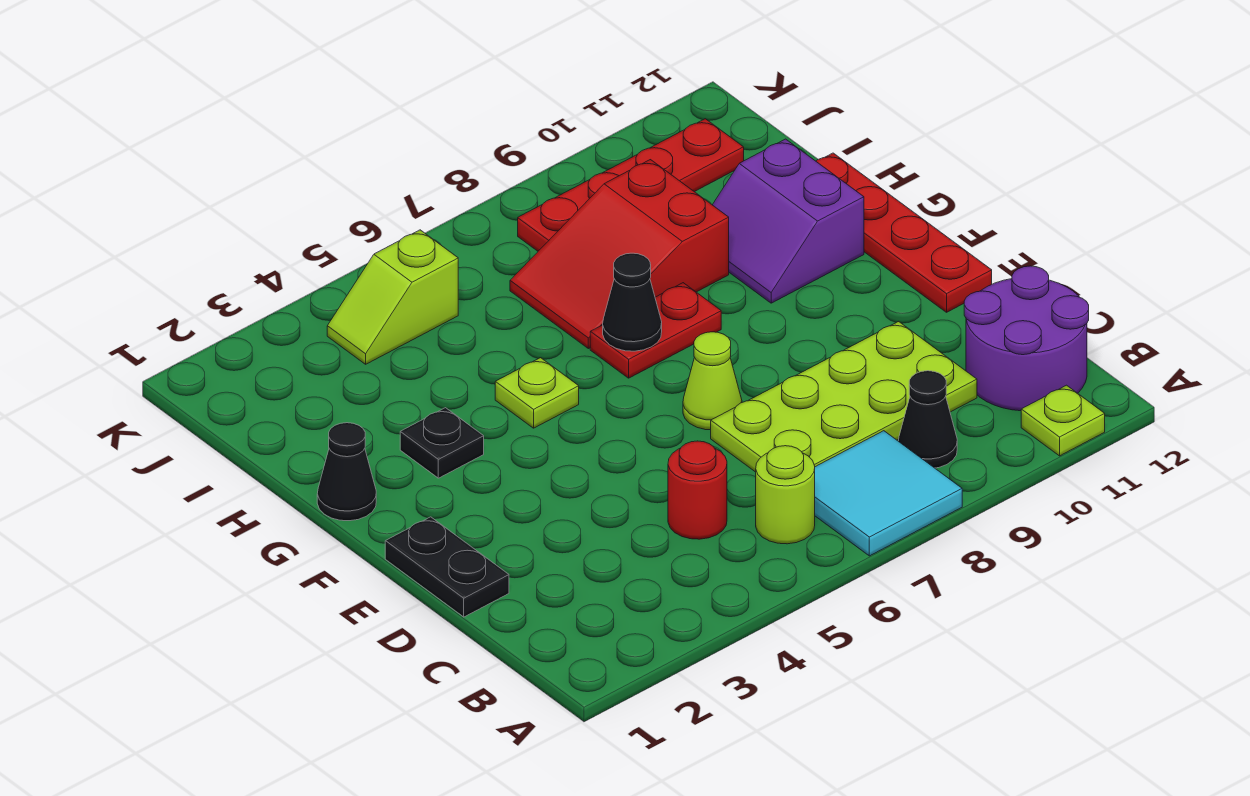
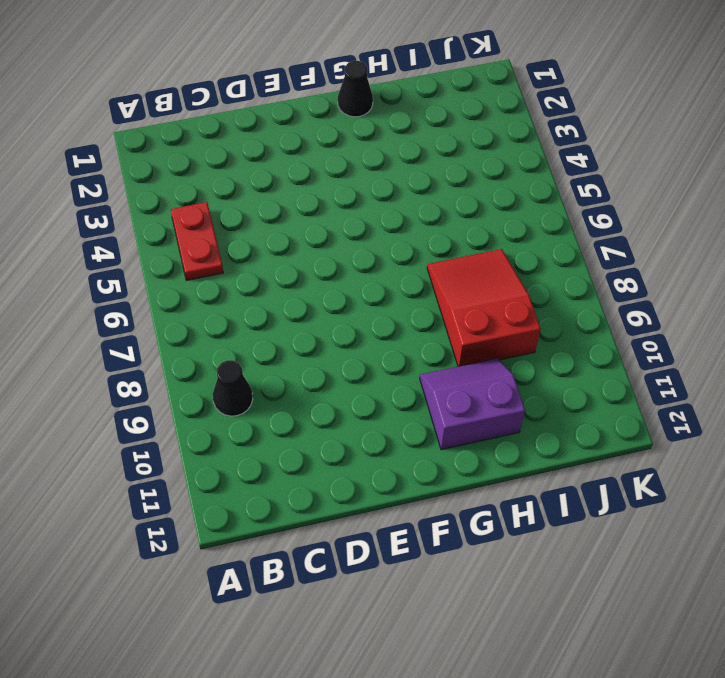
red plate B4:B5 level 1 -> red plate G7:G8 level 1
none -> cyan tile A7:B8 level 1
none -> lime plate A11 level 1
none -> lime round brick B6 level 1

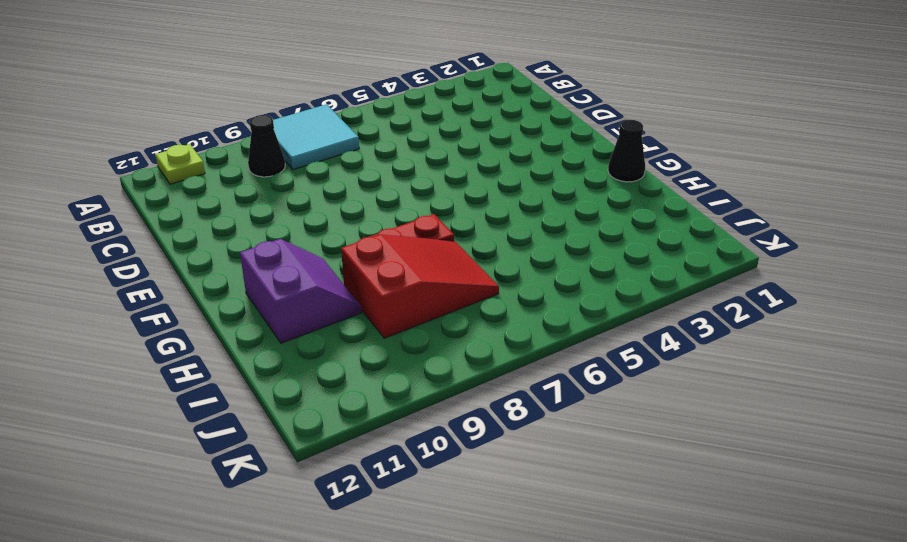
none -> lime round brick B6 level 1
none -> purple round brick B11:C12 level 1
none -> red round brick C5 level 1

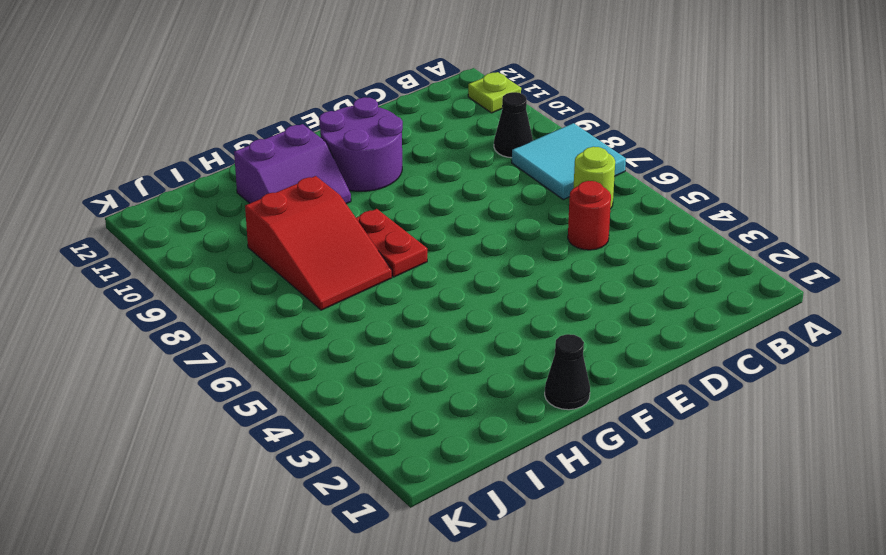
purple round brick E10:F11 level 1 -> purple round brick B11:C12 level 1
none -> lime plate C7:D10 level 1
none -> black plate D1:E1 level 1
none -> lime cone E7 level 1

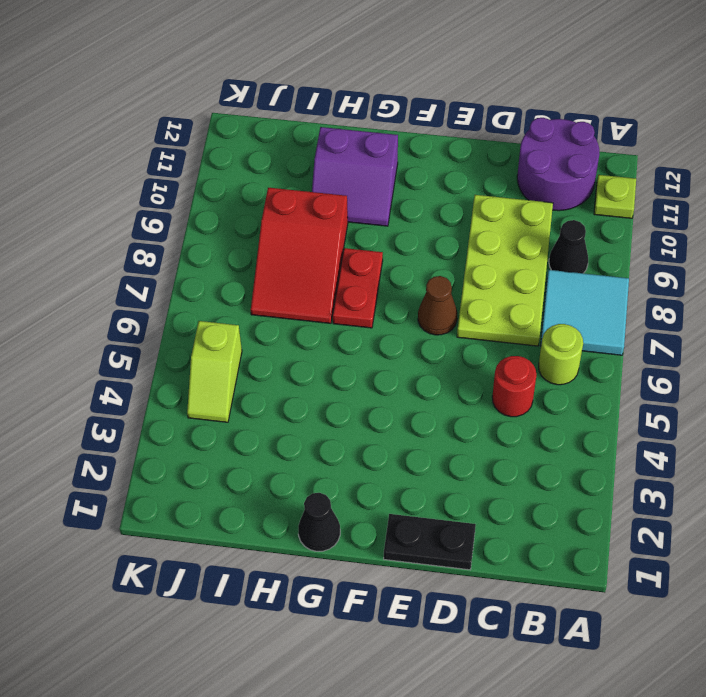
brown cone E7 level 1 -> lime cone E7 level 1
none -> red plate E12:H12 level 1
none -> black plate G3 level 1
none -> lime plate G5 level 1

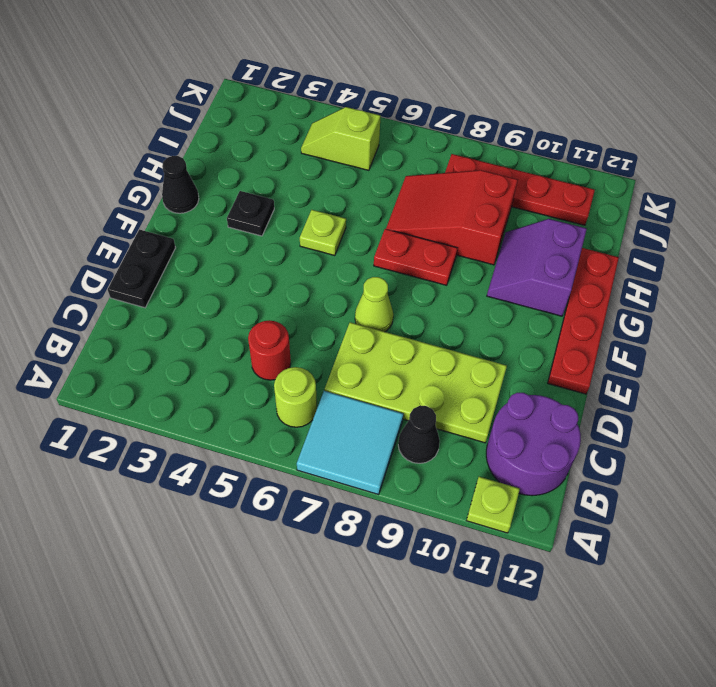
none -> black cone G7 level 2

